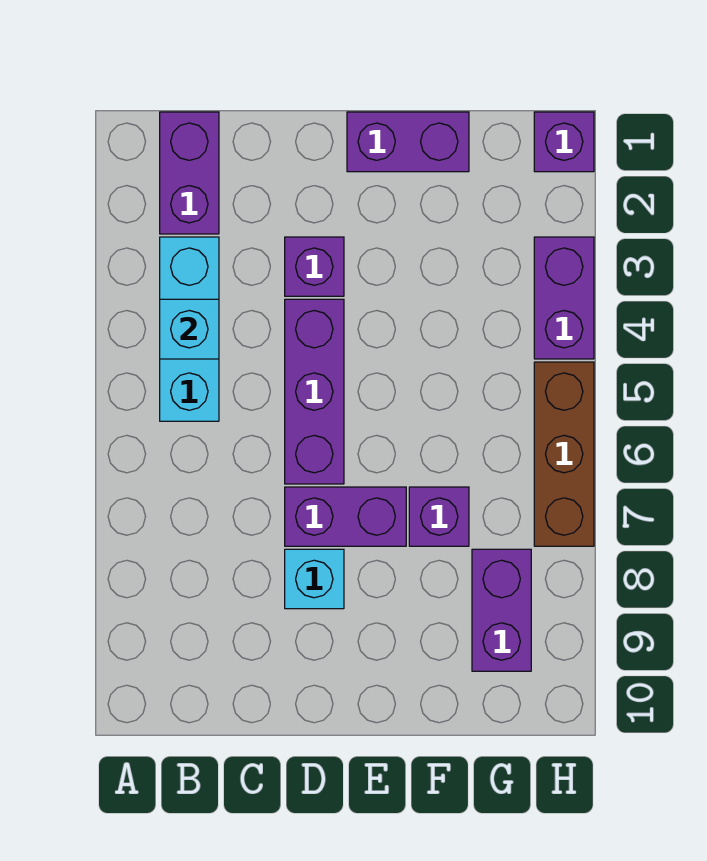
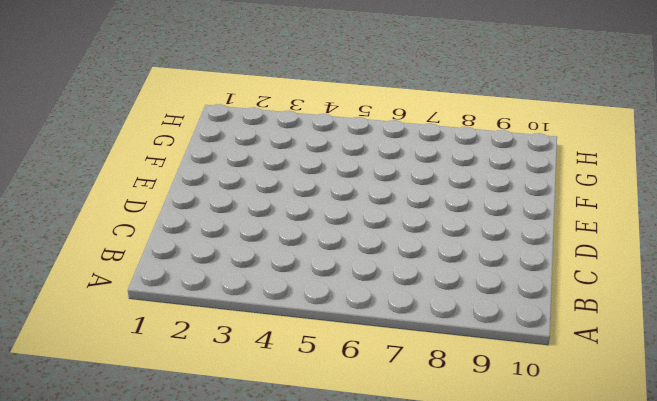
none -> purple brick B1:B2 level 1
none -> cyan brick B3:B5 level 1
none -> purple brick D3 level 1

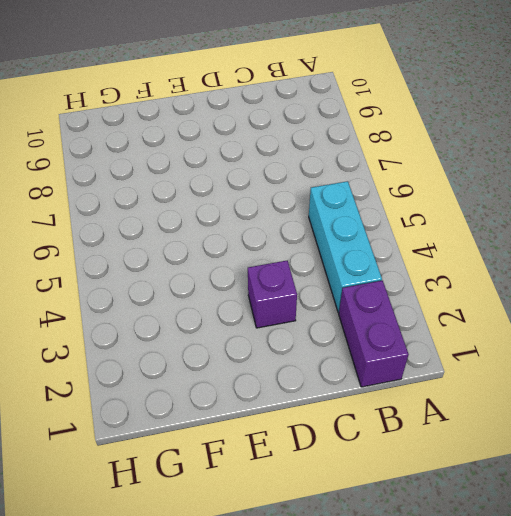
none -> purple brick D4:D6 level 1
none -> purple brick D7:E7 level 1
none -> cyan brick D8 level 1

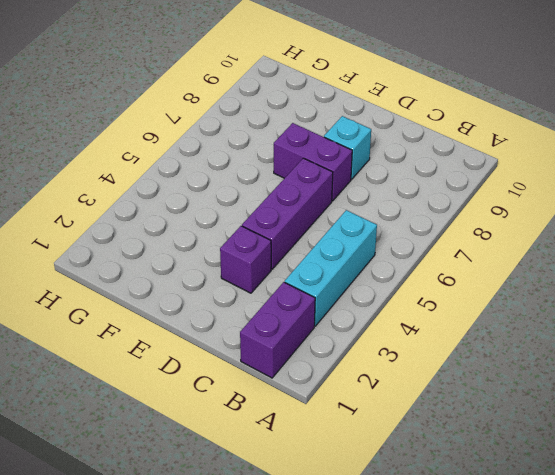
none -> purple brick E1:F1 level 1
none -> purple brick F7 level 1
none -> purple brick G8:G9 level 1

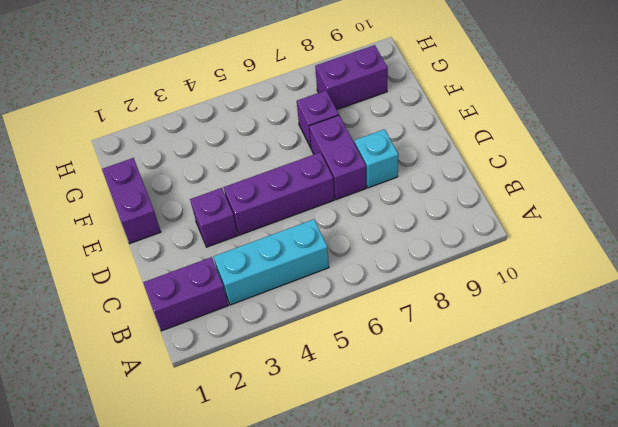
none -> purple brick H1 level 1
none -> purple brick H3:H4 level 1
none -> brown brick H5:H7 level 1

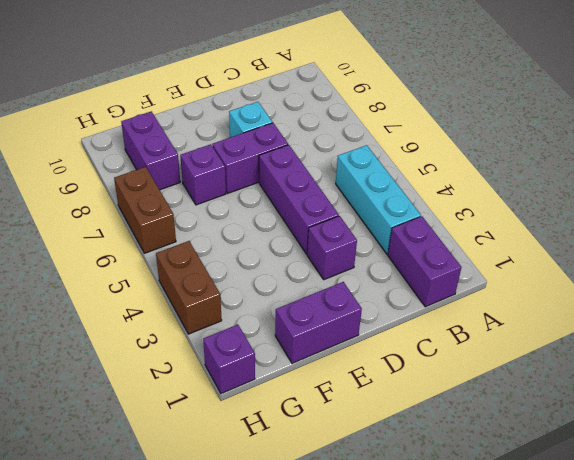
brown brick H3:H4 level 1 -> purple brick H3:H4 level 1
brown brick H6:H7 level 1 -> brown brick H5:H7 level 1
none -> cyan brick B4 level 2

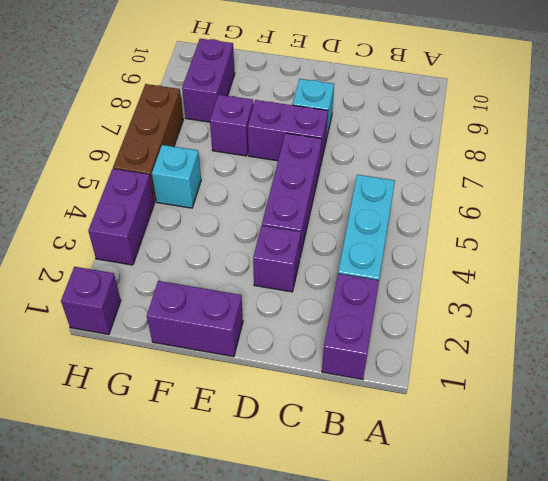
cyan brick G5 level 1 -> cyan brick B4 level 2

